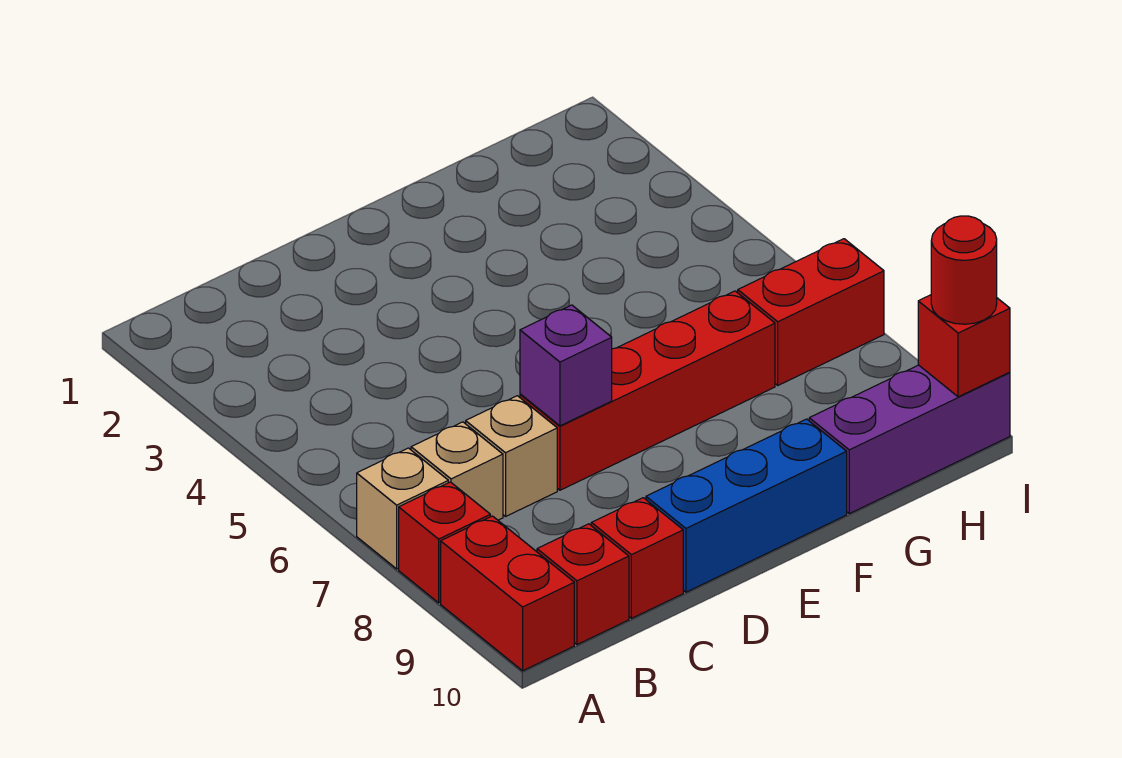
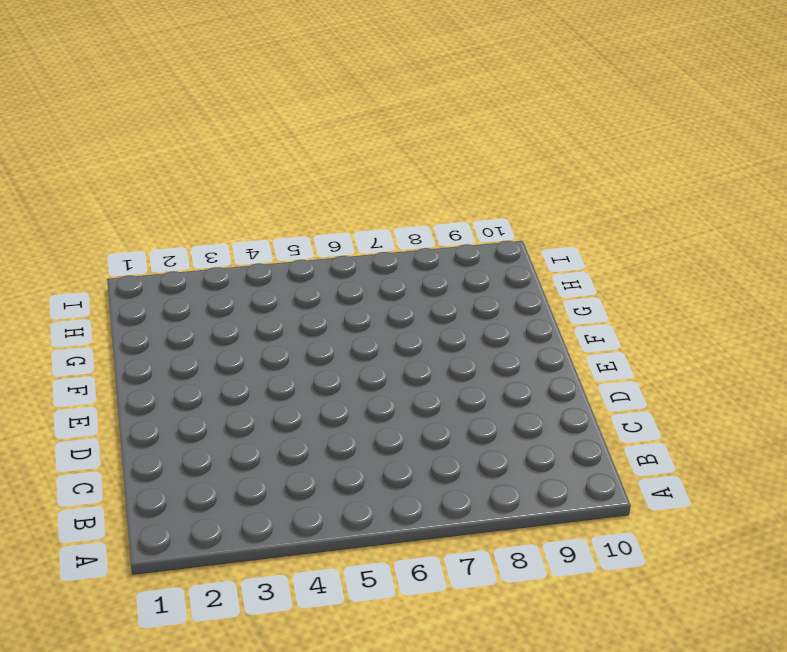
none -> tan brick A7 level 1
none -> red brick A8 level 1
none -> red brick A9:A10 level 1

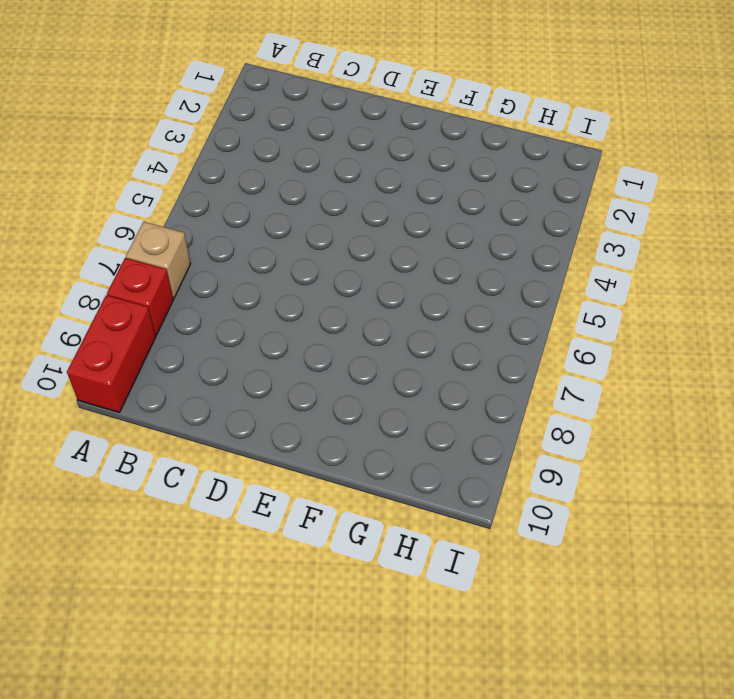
none -> tan brick B7 level 1
none -> red brick B10 level 1
none -> tan brick C7 level 1

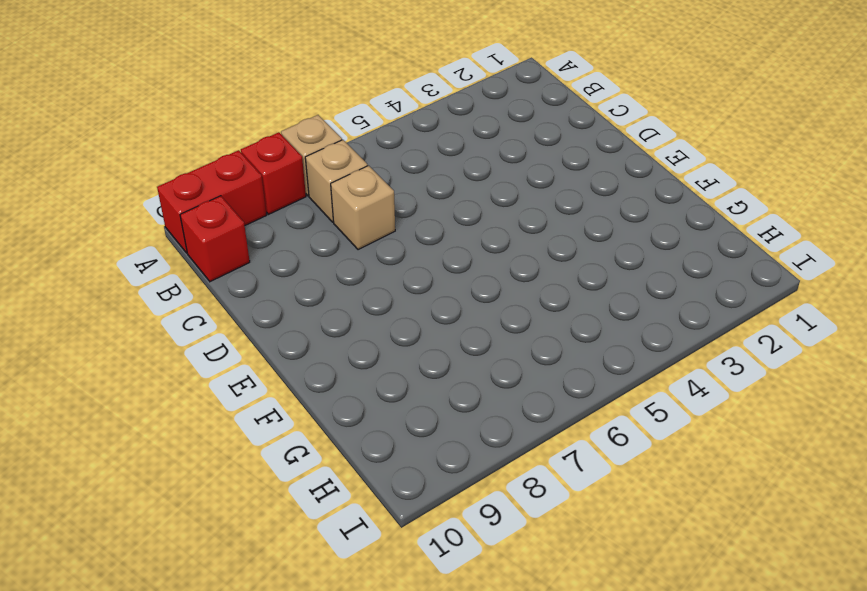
none -> red brick C10 level 1
none -> red brick D7:G7 level 1
none -> blue brick D10:F10 level 1

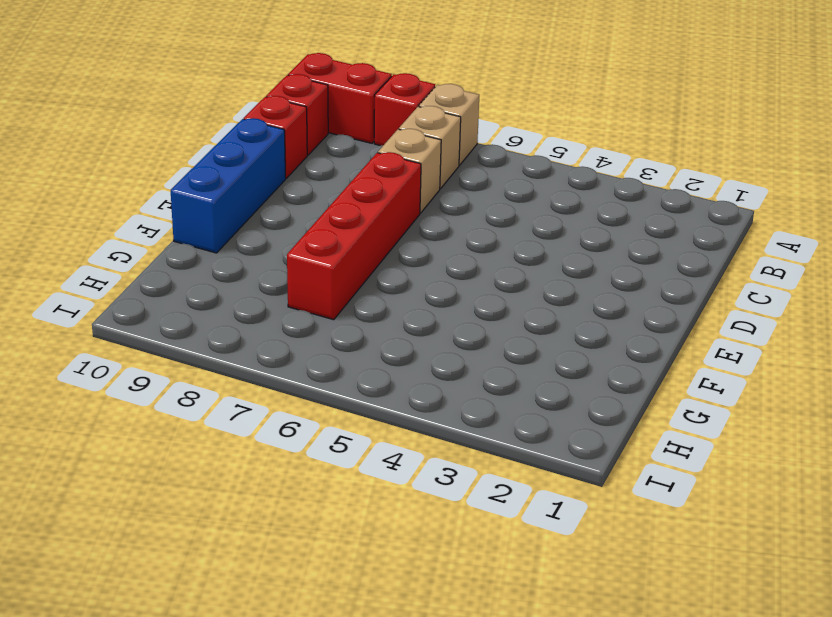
none -> purple brick G10:I10 level 1
none -> red brick H7:I7 level 1
none -> purple brick D7 level 2

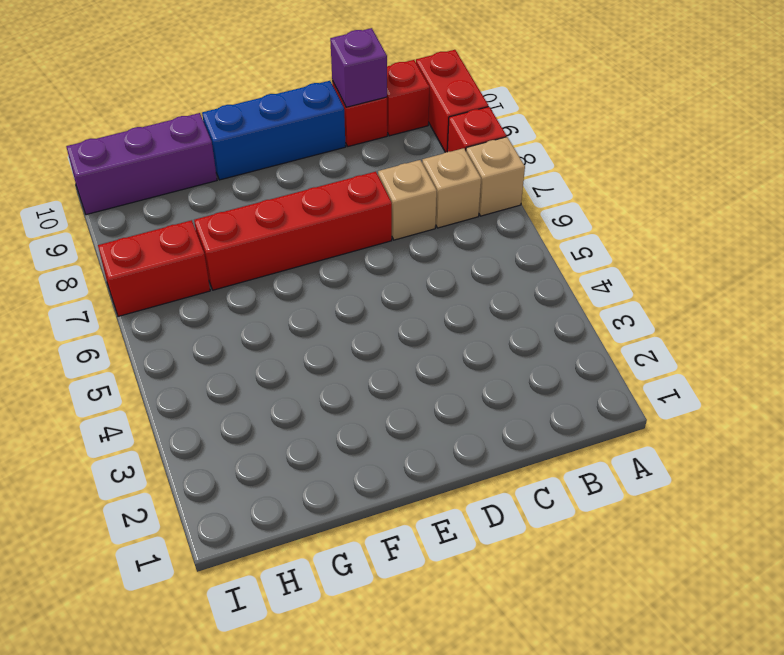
purple brick C10 level 2 -> purple brick D7 level 2
none -> red brick I10 level 2
none -> red round brick I10 level 3

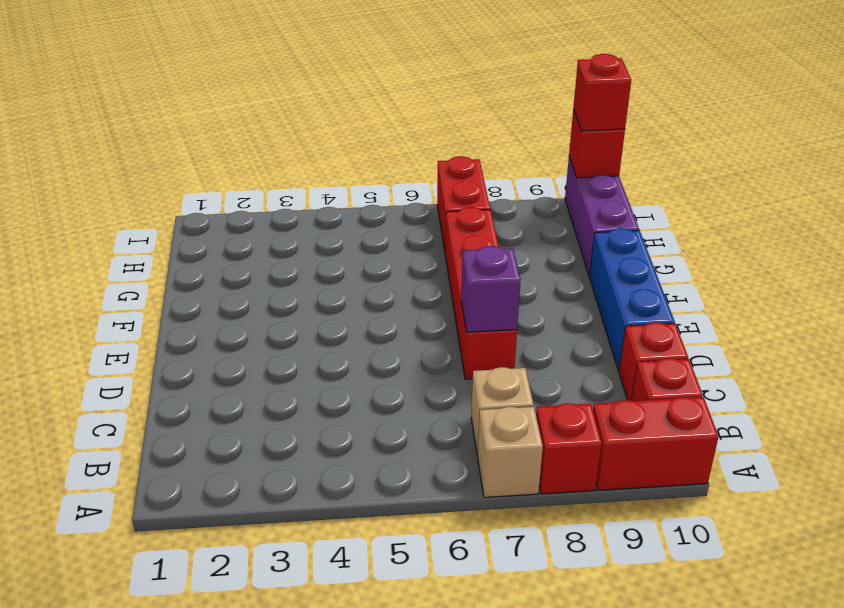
red brick I10 level 3 -> red round brick I10 level 3
none -> tan brick C7 level 1

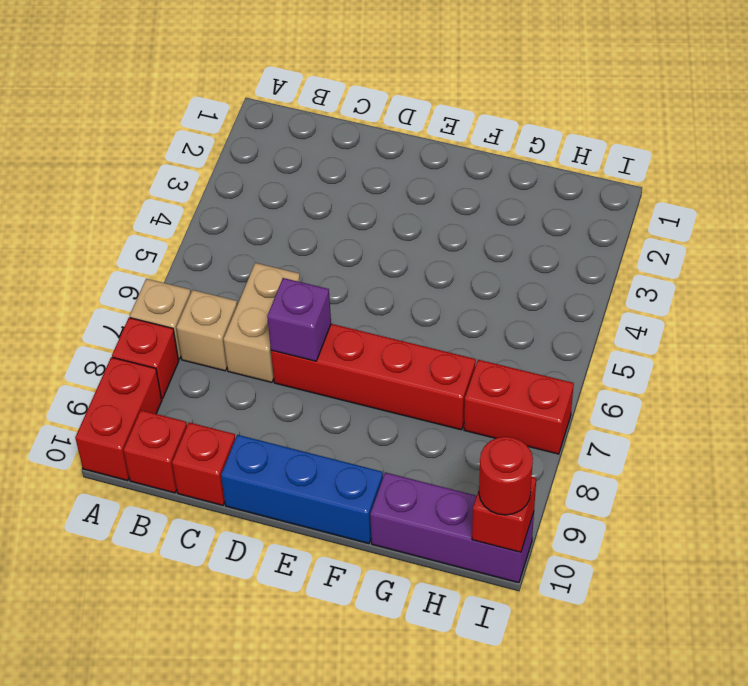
tan brick C6:C7 level 1 -> tan brick C7 level 1

